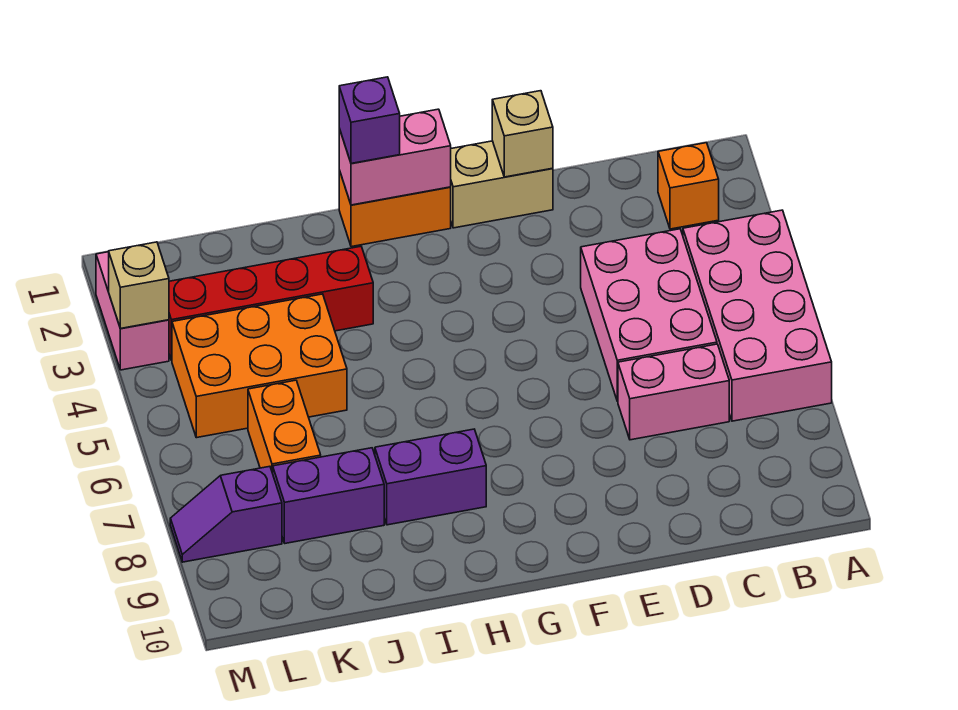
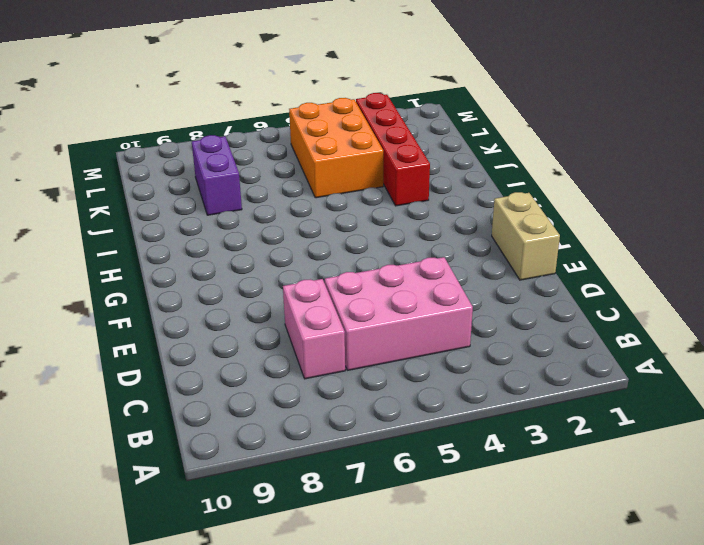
none -> pink brick A4:B7 level 1
none -> orange brick B2 level 1
none -> orange brick G1:H1 level 1

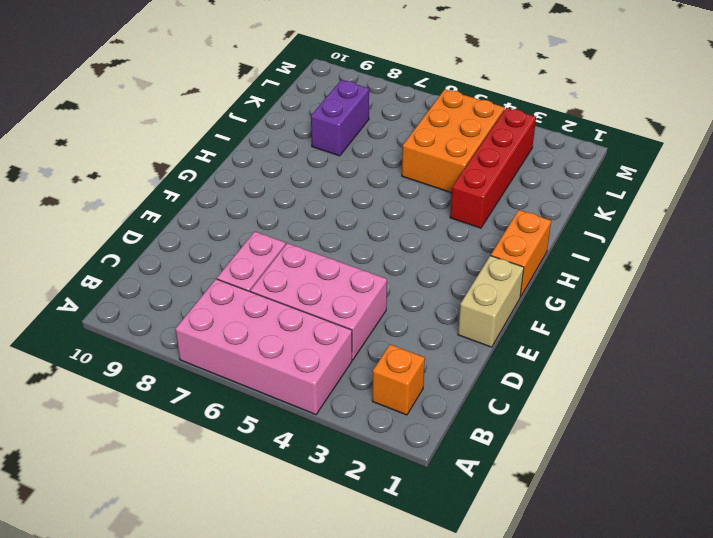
none -> purple brick H8:I8 level 1
none -> orange brick K6:K7 level 1
none -> purple slope L8:M8 level 1 top L

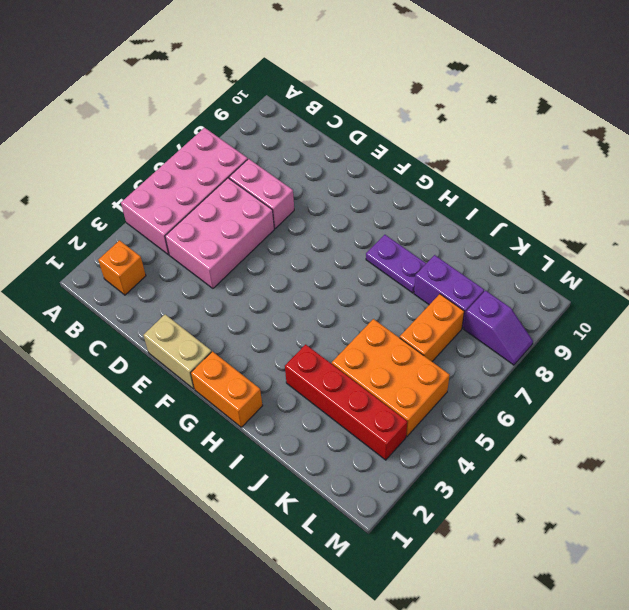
purple plate H8:I8 level 1 -> purple brick H8:I8 level 1
none -> pink brick M2:M3 level 1
none -> tan brick E1 level 2
none -> pink brick G1:H1 level 2

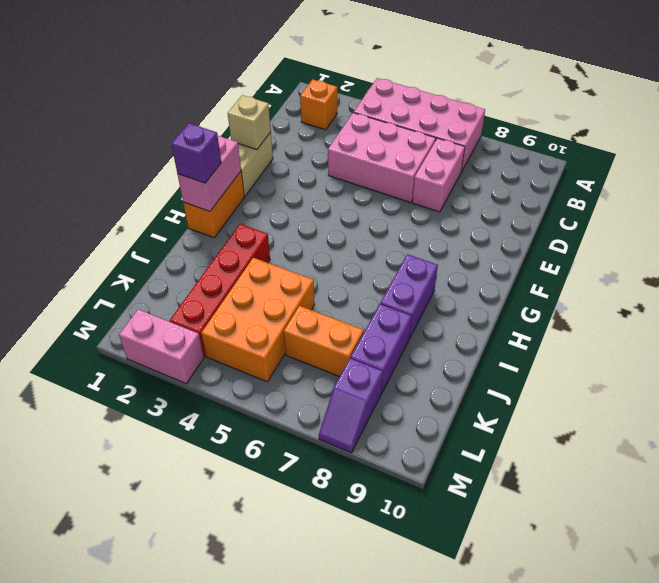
none -> tan brick M3 level 2

